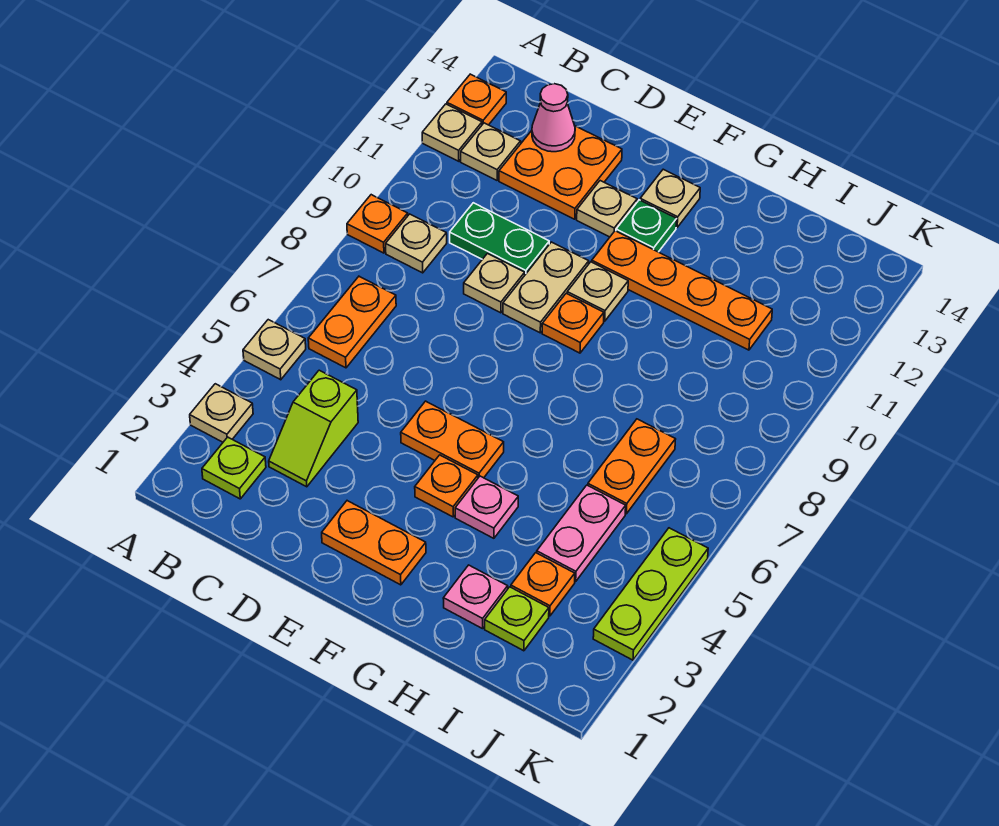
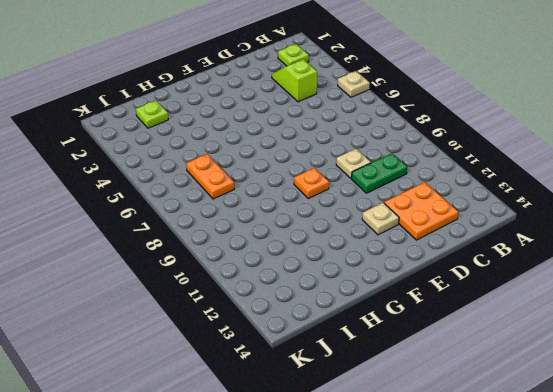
none -> tan plate A3 level 1
none -> orange plate A9 level 1
none -> tan plate A12 level 1
none -> orange plate A13 level 1

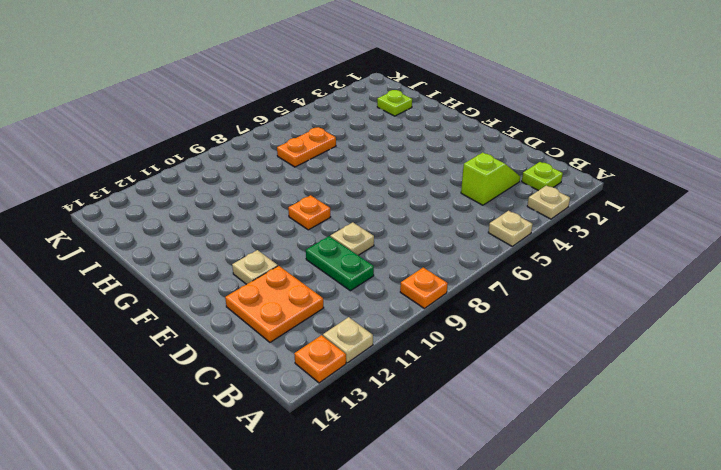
none -> orange plate B6:B7 level 1
none -> tan plate B9 level 1
none -> tan plate B12 level 1
none -> orange plate E2:F2 level 1

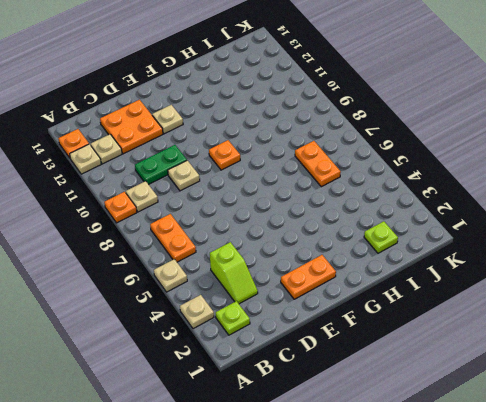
none -> orange plate E5:F5 level 1
none -> tan plate E9:E10 level 1
none -> orange plate F4 level 1
none -> tan plate F10 level 1

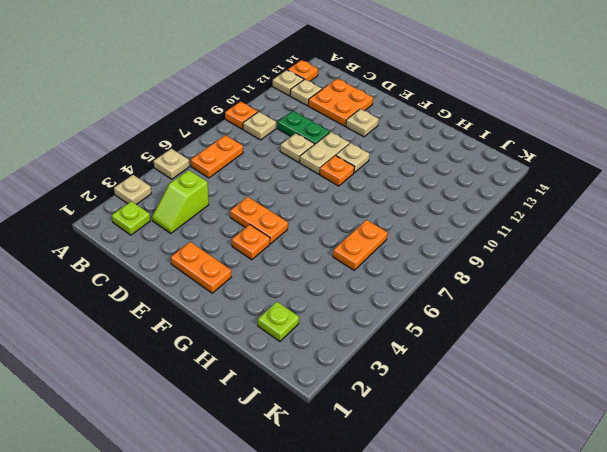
none -> orange plate F11:I11 level 1
none -> green plate F12 level 1
none -> tan plate F13 level 1
none -> pink plate G4 level 1

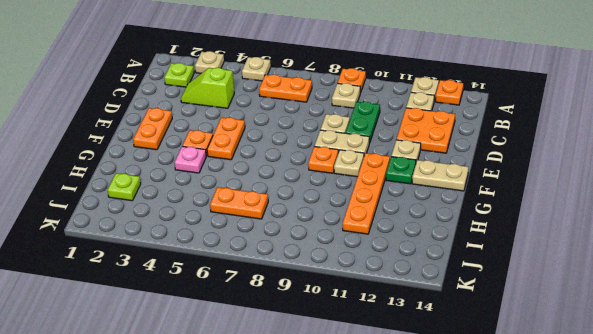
tan plate F13:F14 level 1 -> tan plate F13 level 1
none -> pink plate H2 level 1
none -> orange plate I3 level 1
none -> pink plate I4:I5 level 1
none -> lime plate K3:K5 level 1

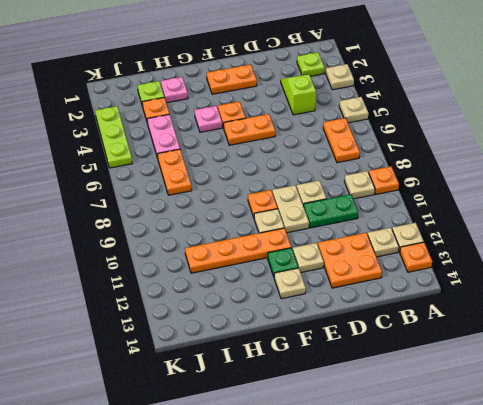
none -> pink cone C13 level 2

